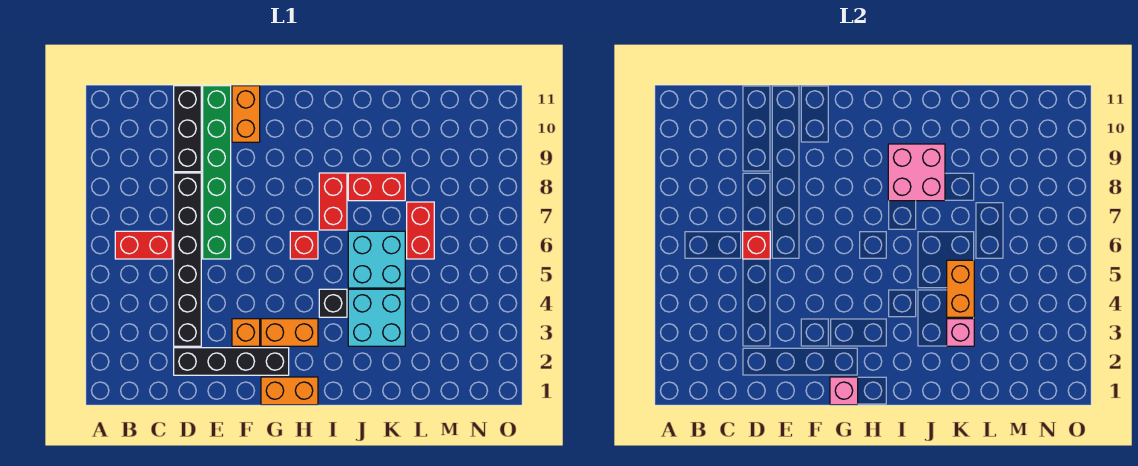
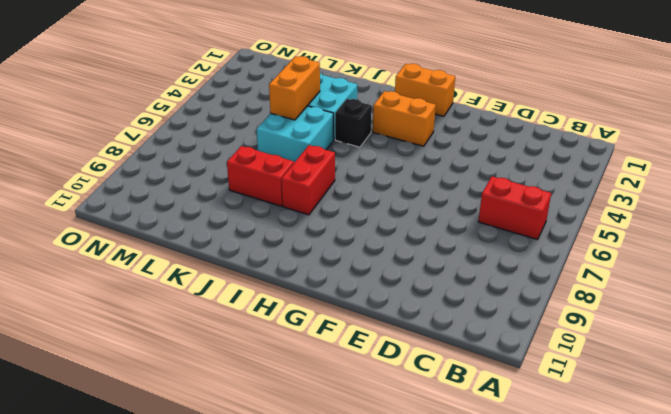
none -> black brick D2:G2 level 1
none -> black brick D3:D8 level 1
none -> black brick D9:D11 level 1

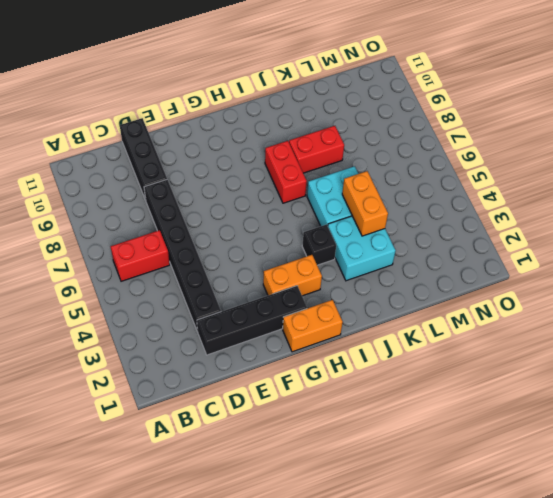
none -> green brick E6:E11 level 1
none -> orange brick F3 level 1
none -> orange brick F10:F11 level 1

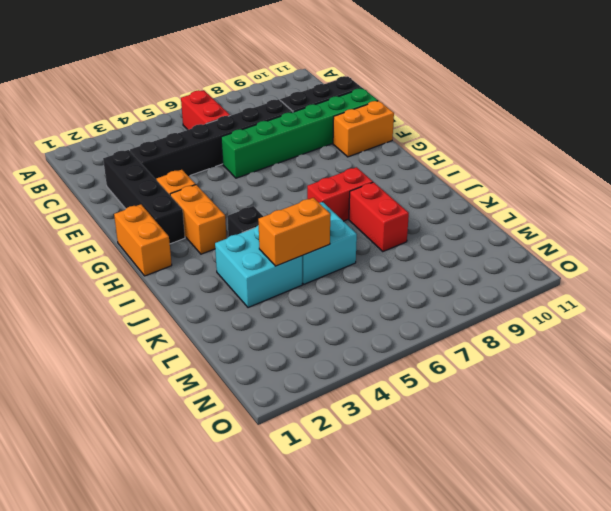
none -> red brick H6 level 1
none -> red brick L6:L7 level 1
none -> red brick D6 level 2

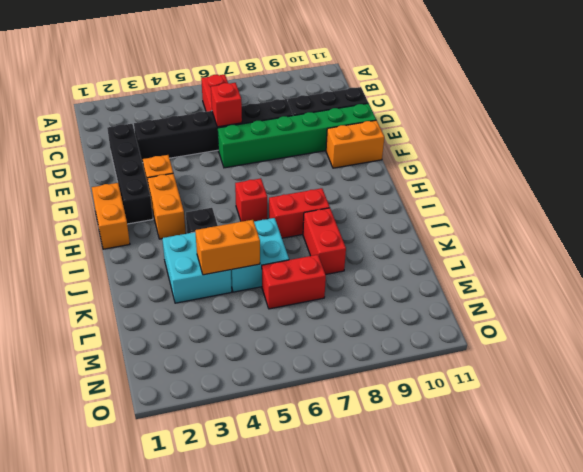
none -> pink brick G1 level 2
none -> pink brick I8:J9 level 2
none -> pink brick K3 level 2

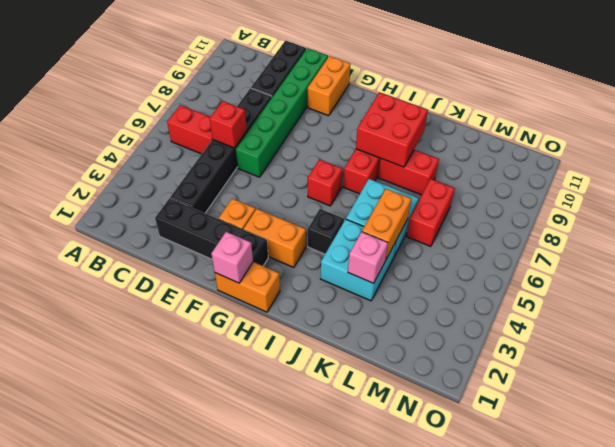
red brick I8:J9 level 2 -> pink brick I8:J9 level 2

